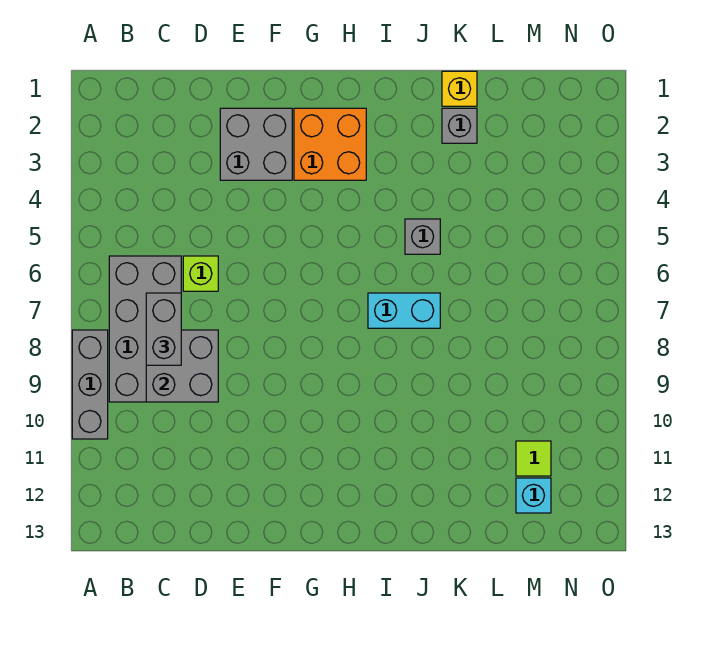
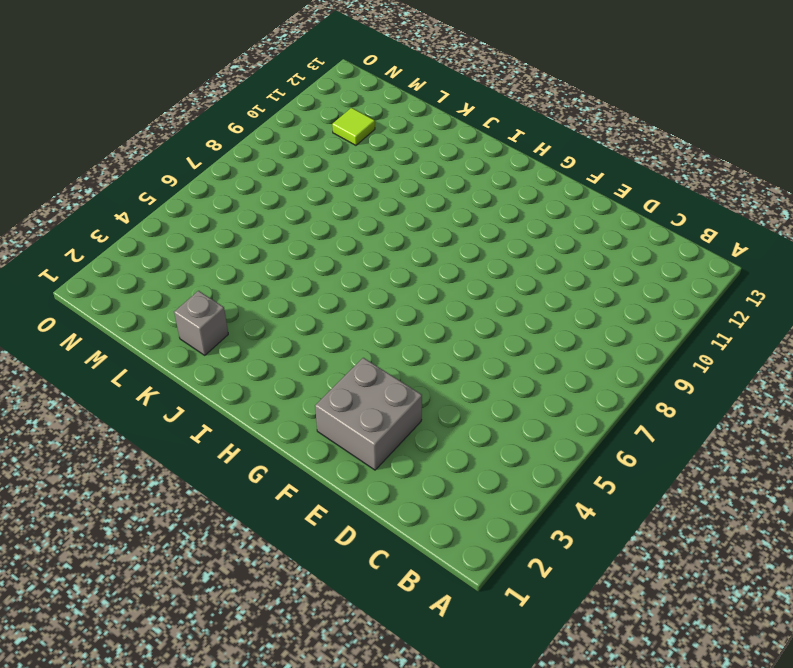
none -> grey brick A8:A10 level 1
none -> grey brick B6:C9 level 1
none -> lime brick D6 level 1

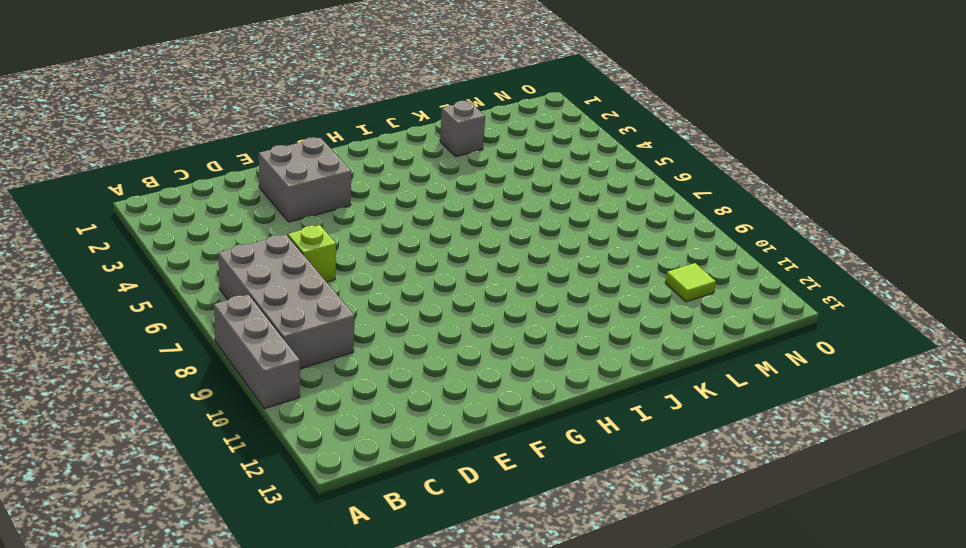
none -> orange brick G2:H3 level 1
none -> cyan brick I7:J7 level 1
none -> grey brick J5 level 1

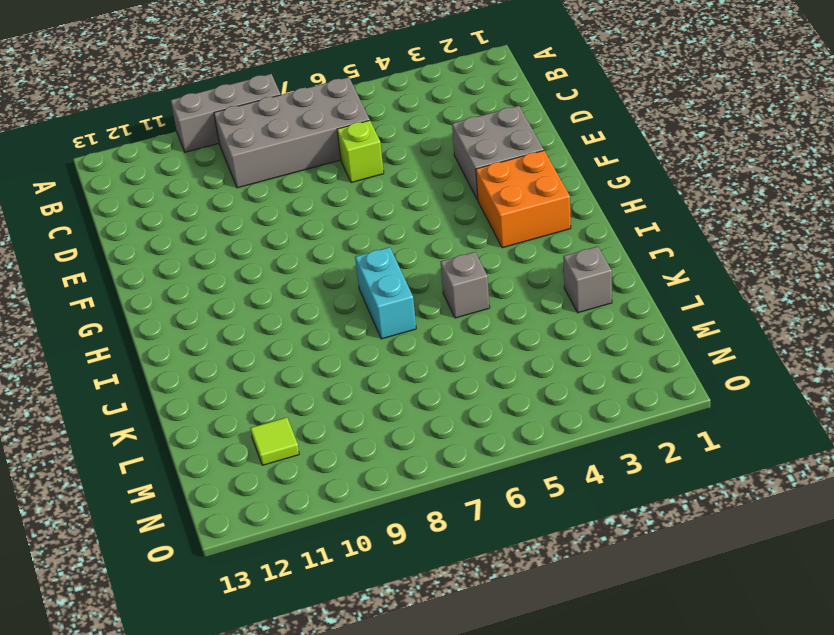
none -> yellow brick K1 level 1
none -> cyan brick M12 level 1
none -> grey brick C8:D9 level 2

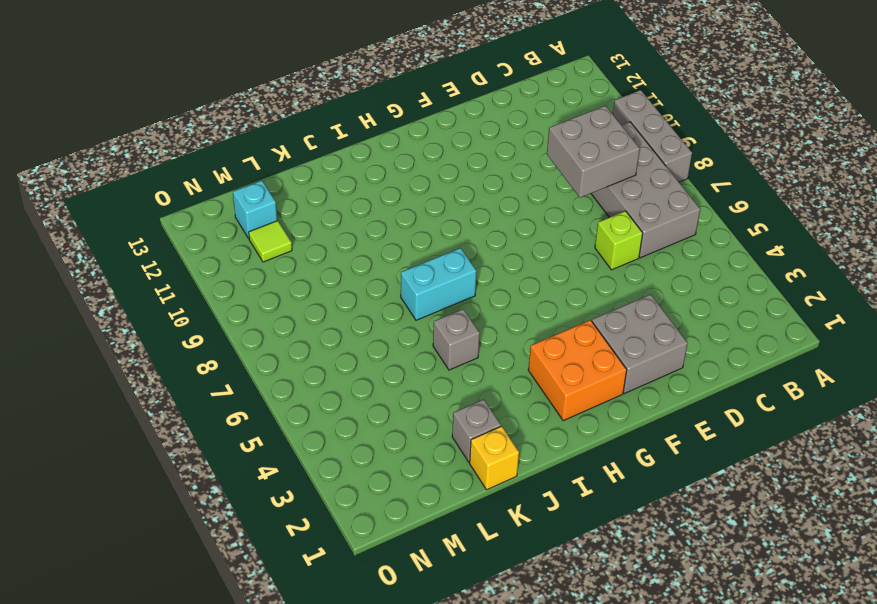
none -> grey brick C7:C8 level 3

